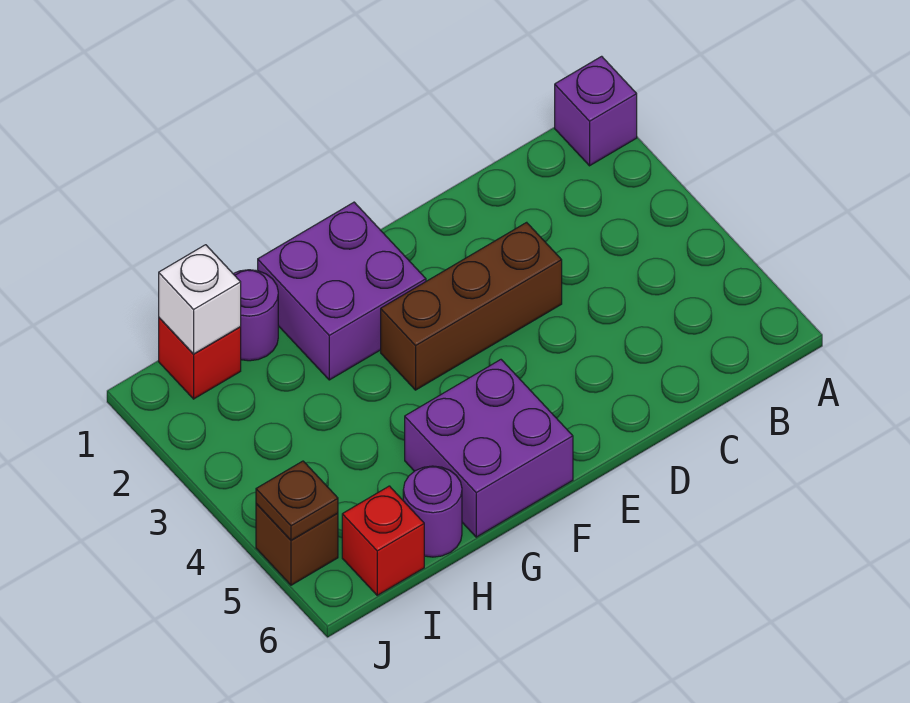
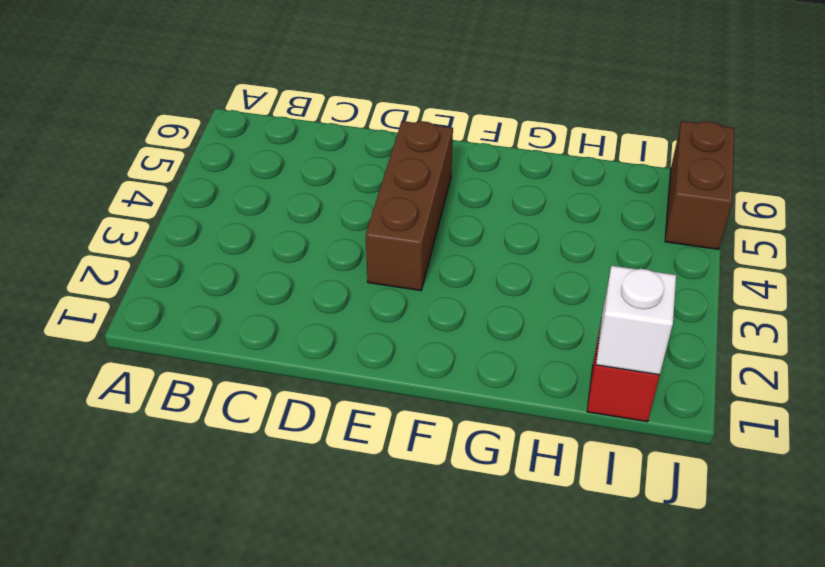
brown brick E3:E5 level 1 -> brown brick D3:F3 level 1
brown brick J5:J6 level 1 -> brown brick J5 level 1
none -> purple brick A1 level 1
none -> purple brick F1:G2 level 1

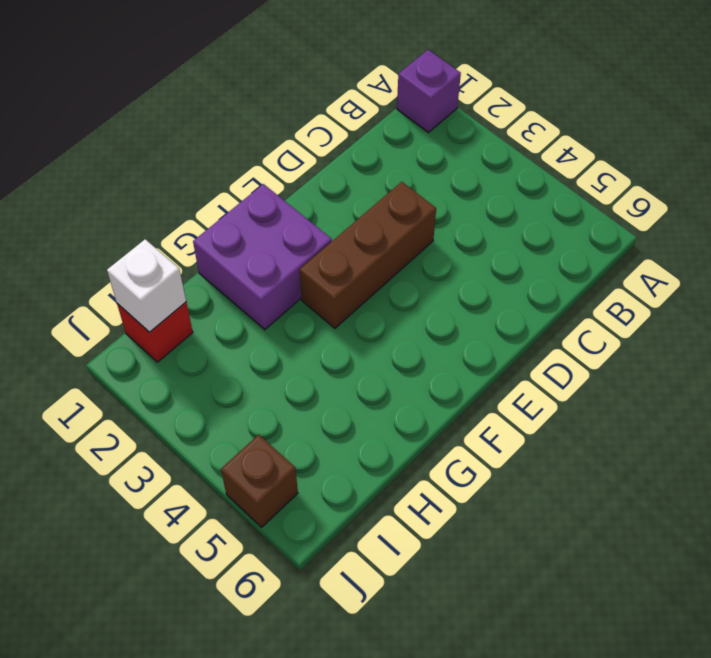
none -> purple brick F5:G6 level 1
none -> purple round brick H1 level 1

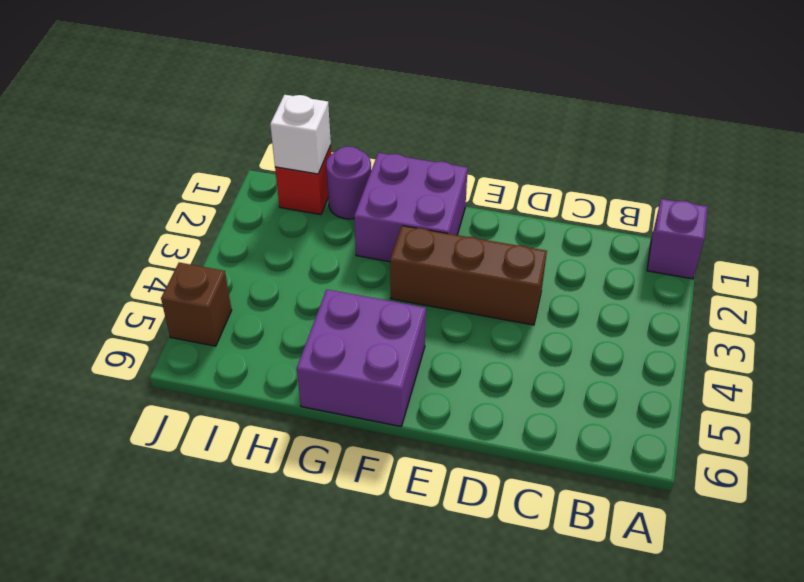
none -> purple round brick H6 level 1
none -> red brick I6 level 1

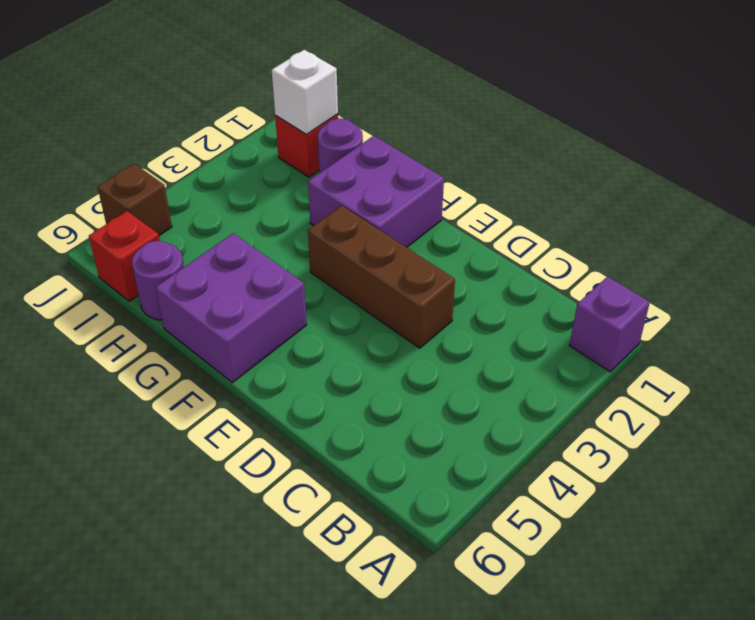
none -> brown plate J5 level 2

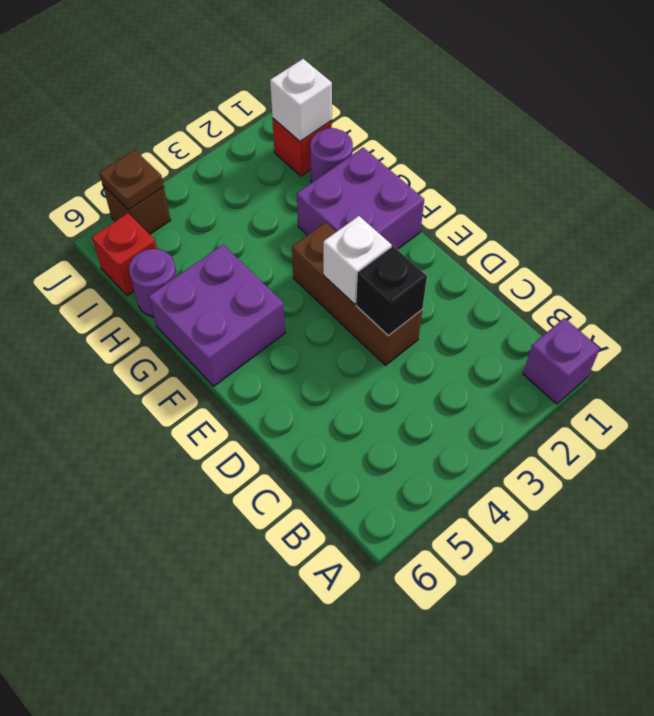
black brick D3 level 2 -> none
white brick E3 level 2 -> none

